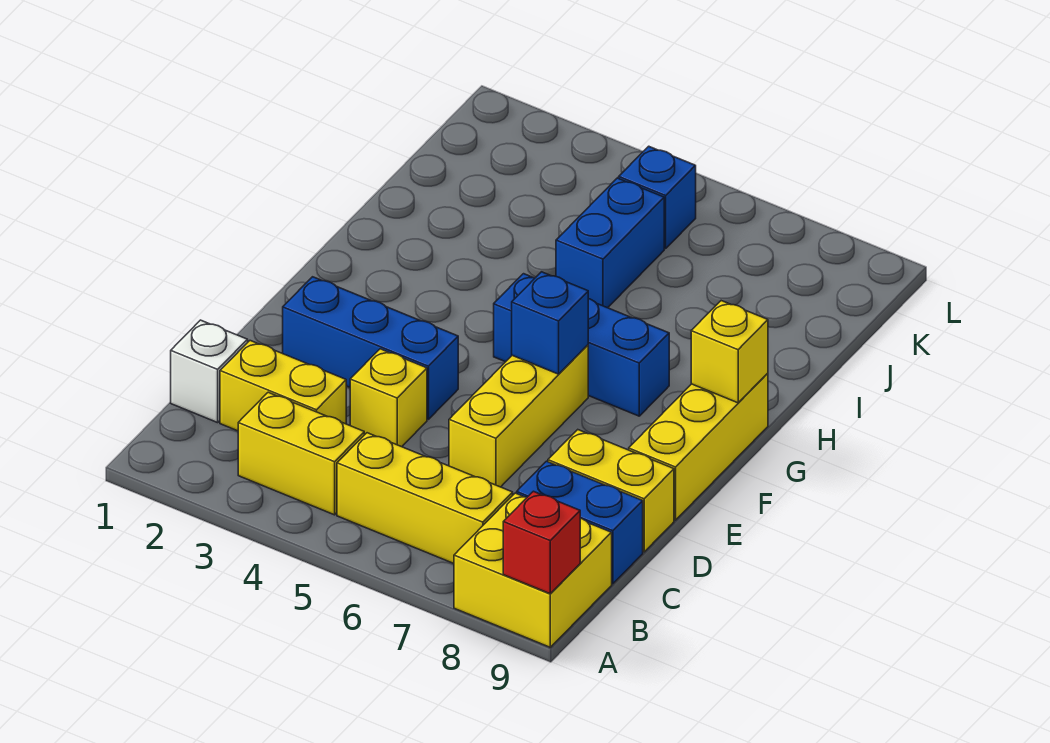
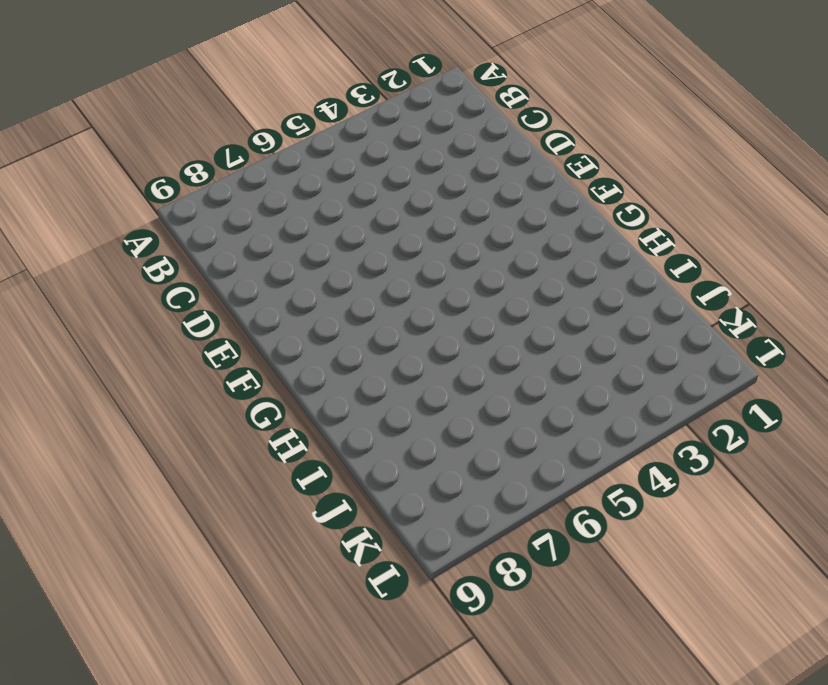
none -> yellow brick A8:B9 level 1
none -> yellow brick B3:B4 level 1
none -> yellow brick B5:B7 level 1

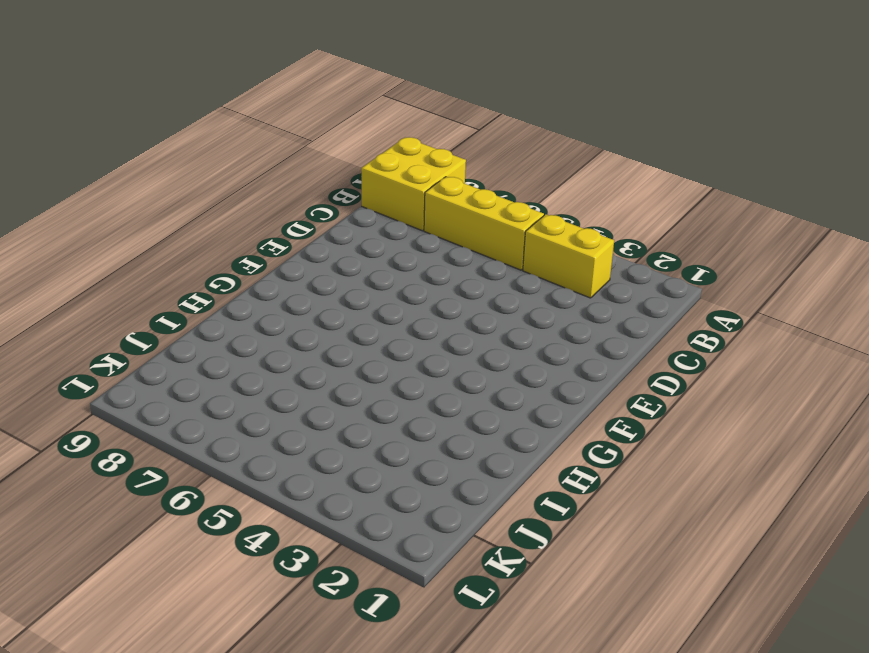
none -> white brick C1 level 1
none -> yellow brick C2:C3 level 1
none -> blue brick C8:C9 level 1

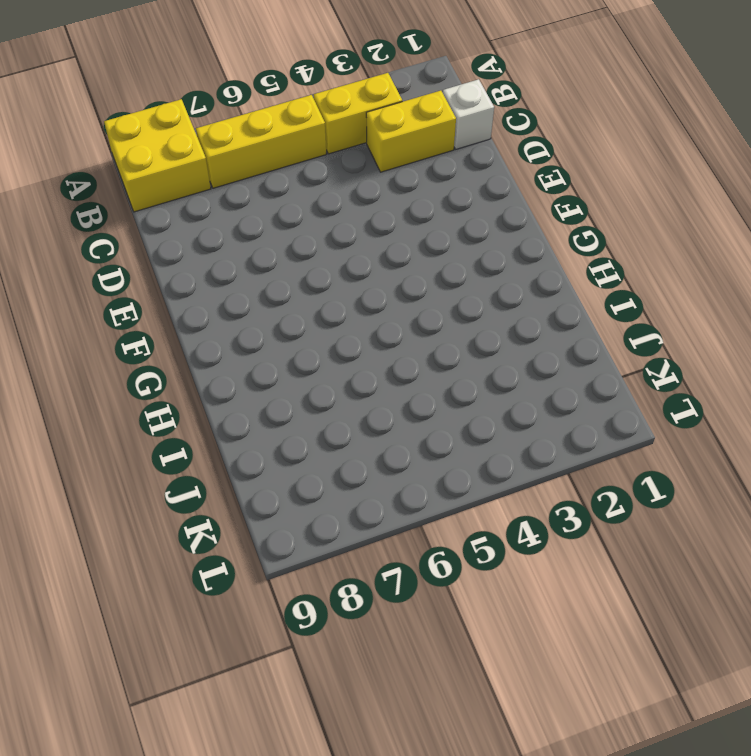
none -> blue brick C8:C9 level 1
none -> yellow brick D4 level 1
none -> yellow brick D6:F6 level 1

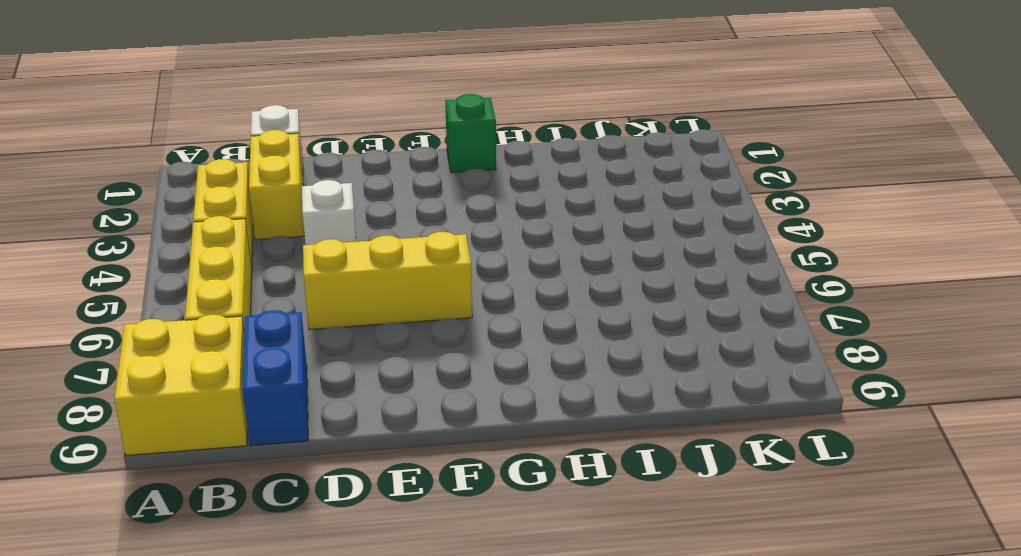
white brick D4 level 1 -> yellow brick D4 level 1
green brick G1 level 1 -> none
none -> yellow brick D8:D9 level 1
none -> blue brick E2:E4 level 1
none -> yellow brick E9:G9 level 1

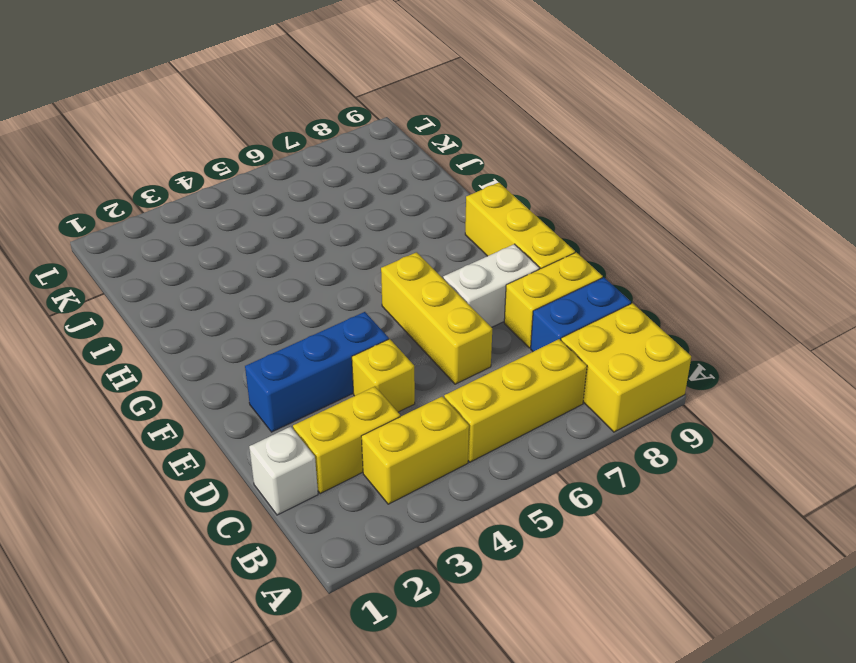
white brick E7:E8 level 1 -> none
none -> blue brick G5:G7 level 1
none -> blue brick I5:J5 level 1
none -> blue brick K5 level 1

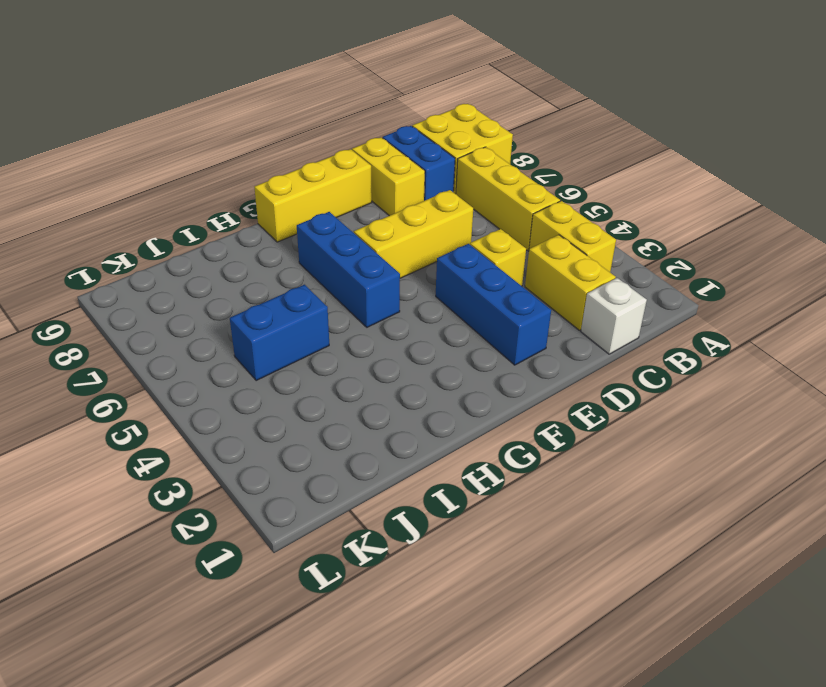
none -> blue brick K5 level 1
none -> red brick A9 level 2
none -> blue brick F6 level 2

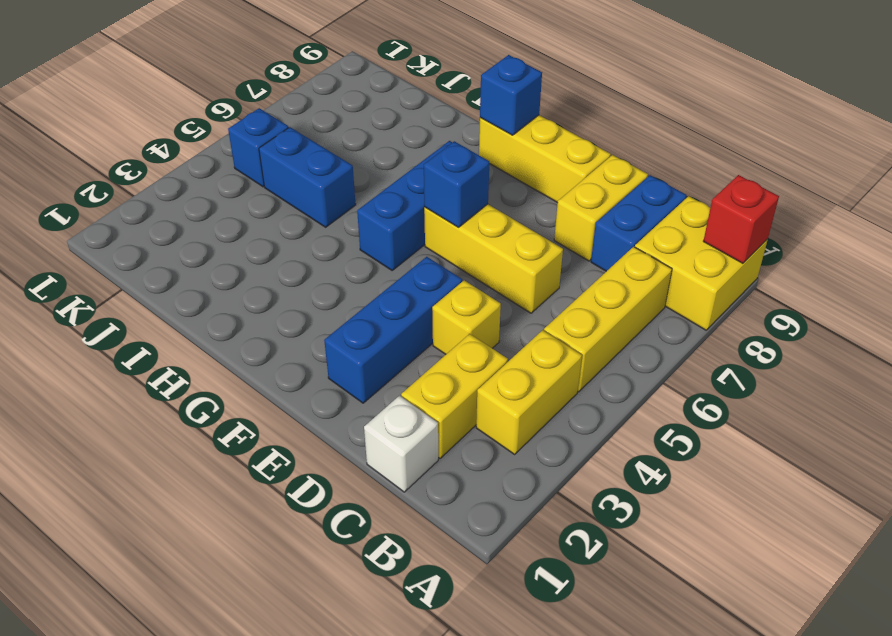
blue brick G9 level 2 -> yellow brick G9 level 2

